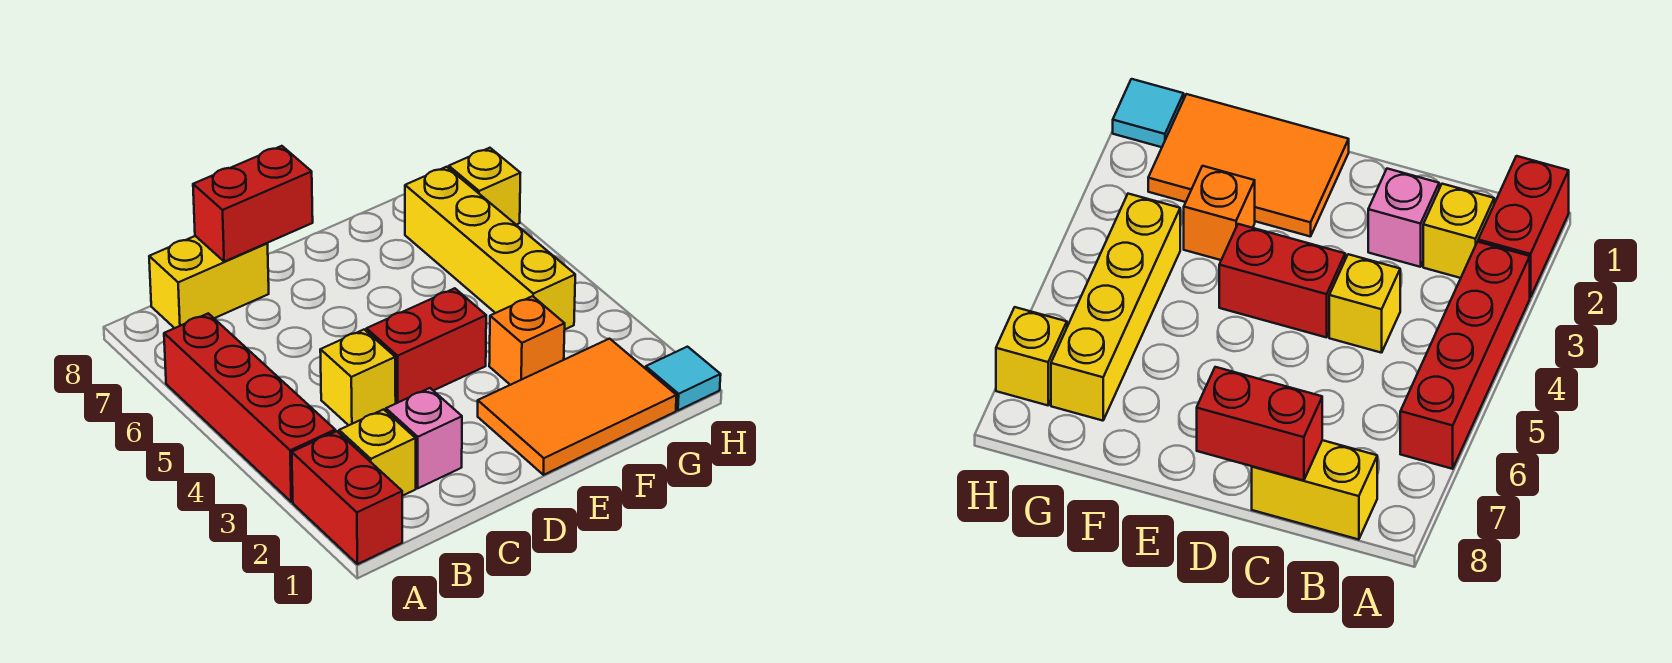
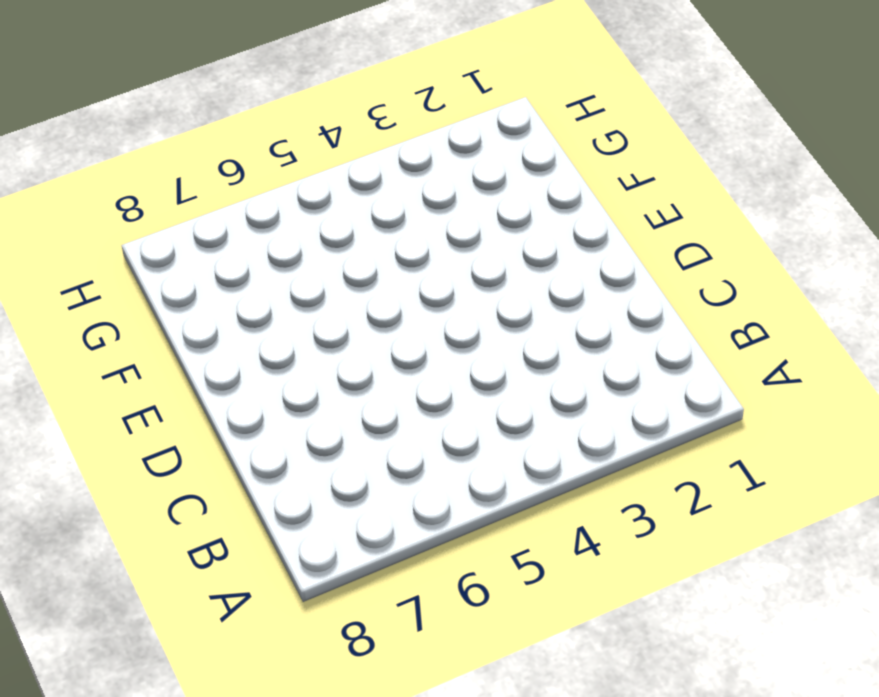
none -> red brick A1:A2 level 1
none -> red brick A3:A6 level 1
none -> yellow brick B2 level 1

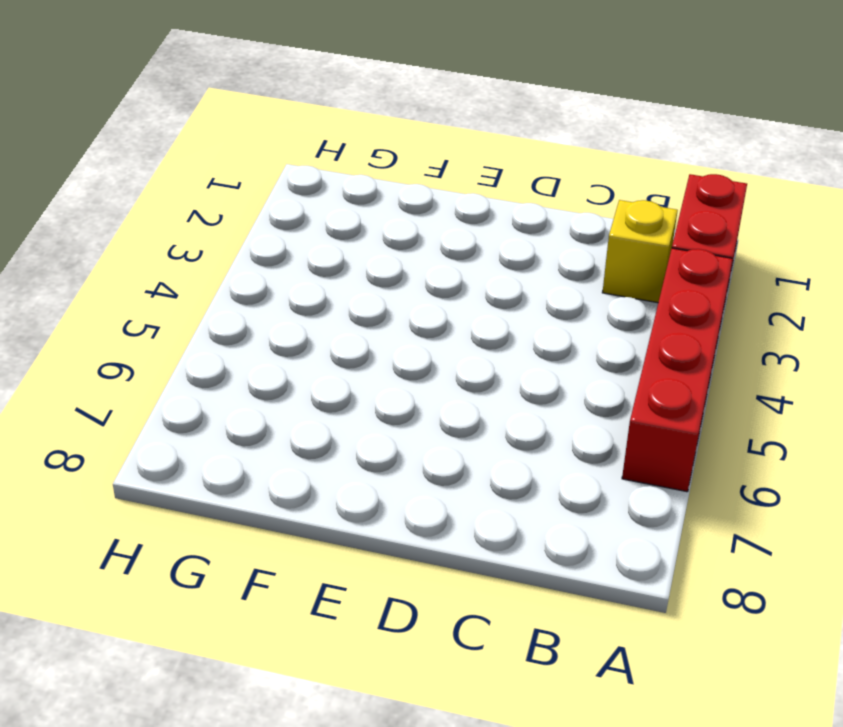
none -> yellow brick B8:C8 level 1
none -> pink brick C2 level 1
none -> yellow brick C4 level 1

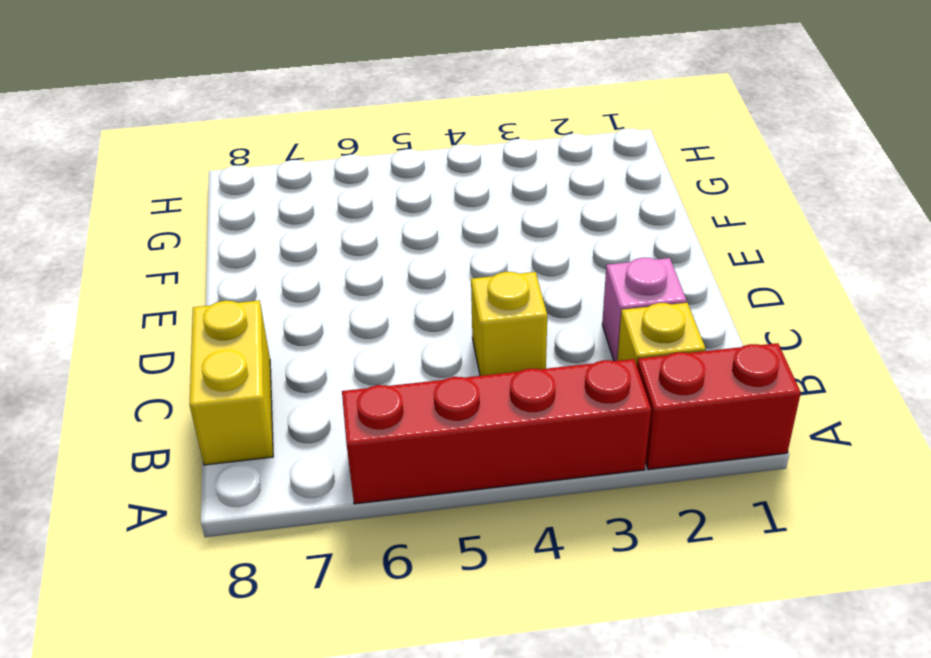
none -> red brick D4:E4 level 1
none -> orange tile E1:G2 level 1
none -> orange brick F3 level 1

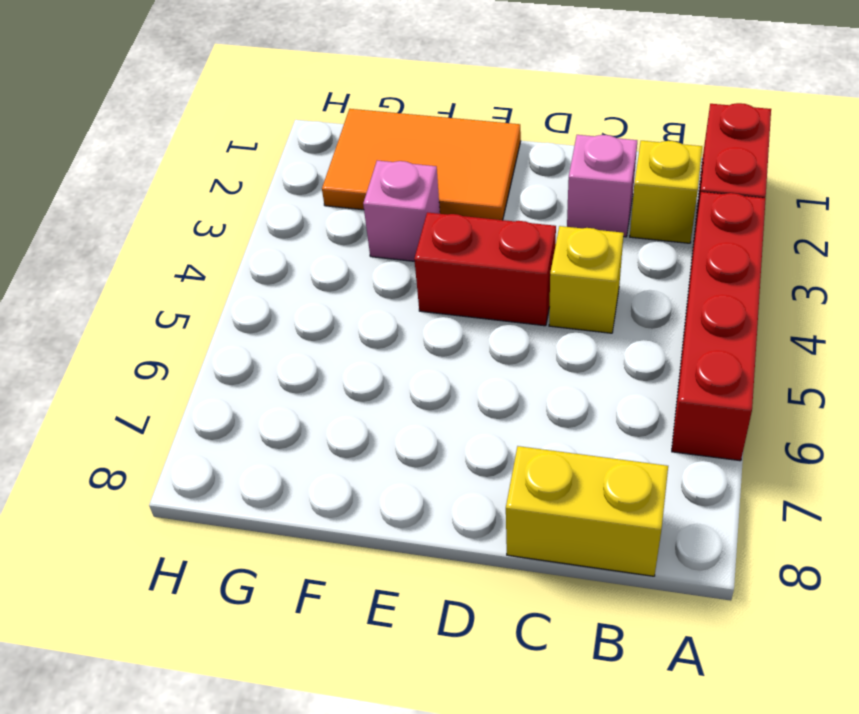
pink brick F3 level 1 -> orange brick F3 level 1
none -> yellow brick G4:G7 level 1
none -> cyan tile H1 level 1
none -> yellow brick H7 level 1

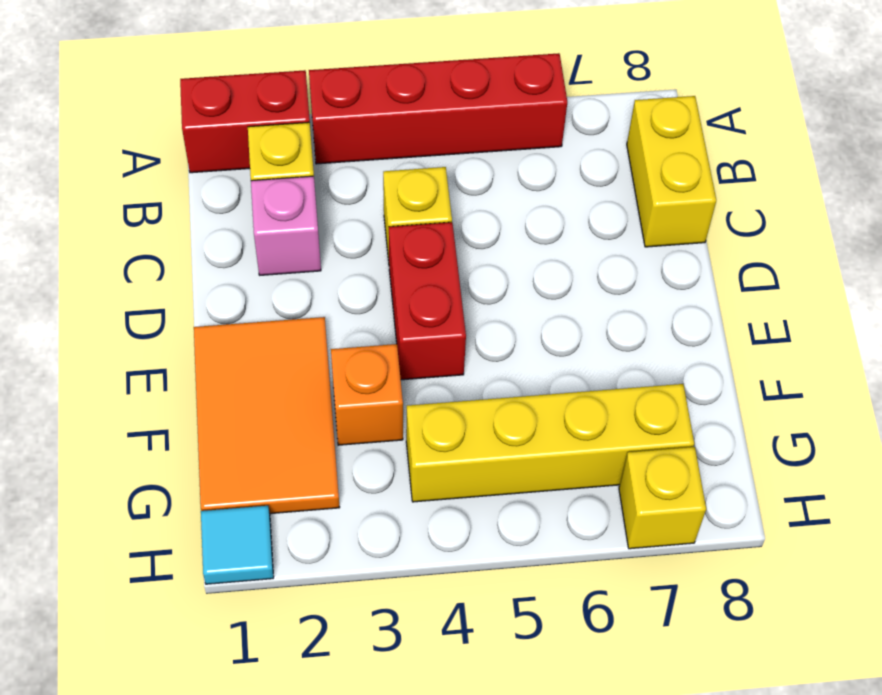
none -> red brick C8:D8 level 2

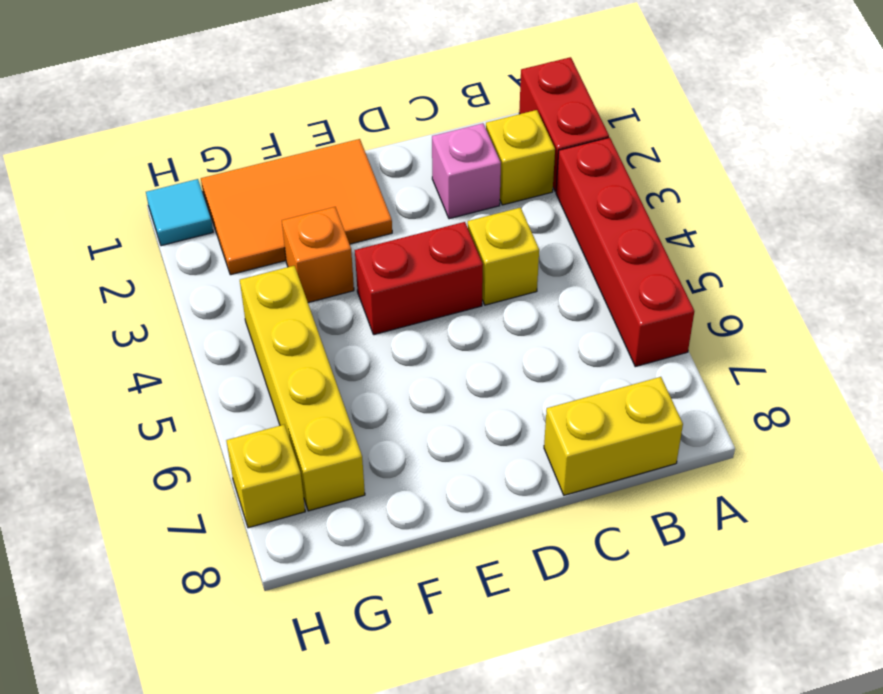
none -> red brick C8:D8 level 2

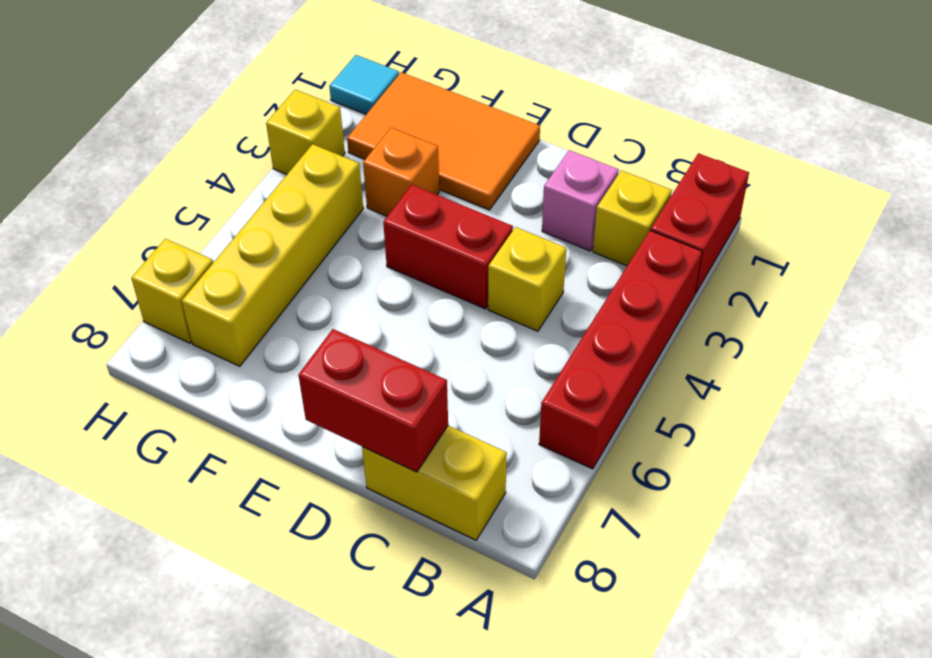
yellow brick H3 level 1 -> none

